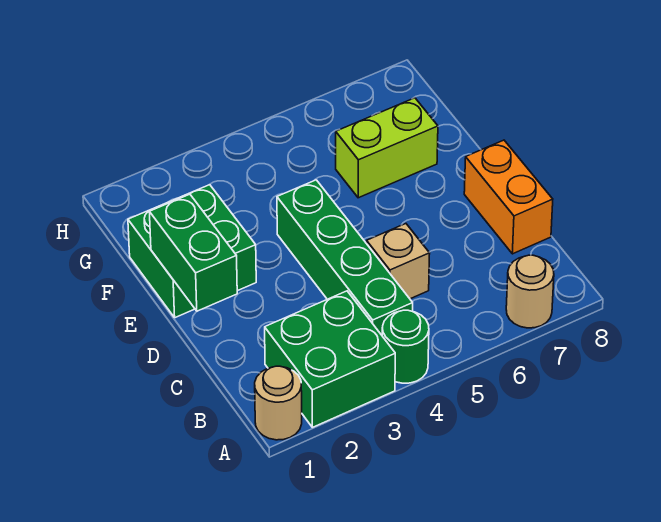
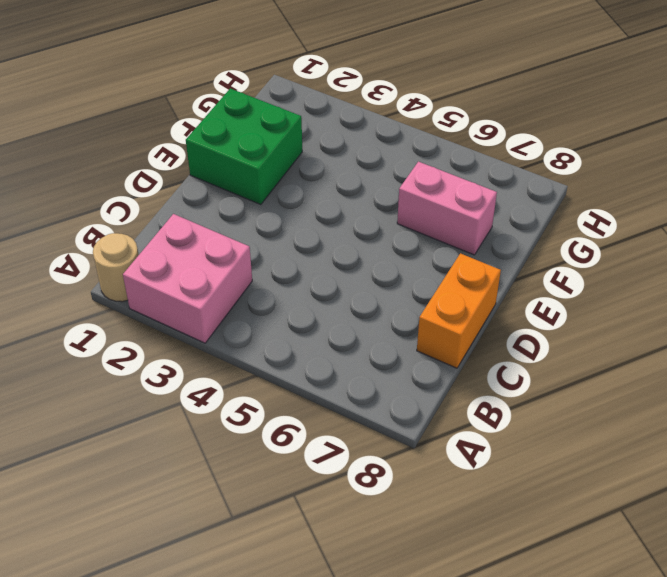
pink brick A2:B3 level 1 -> green brick A2:B3 level 1
pink brick F6:F7 level 1 -> lime brick F6:F7 level 1
none -> green round brick A4 level 1
none -> tan round brick A7 level 1

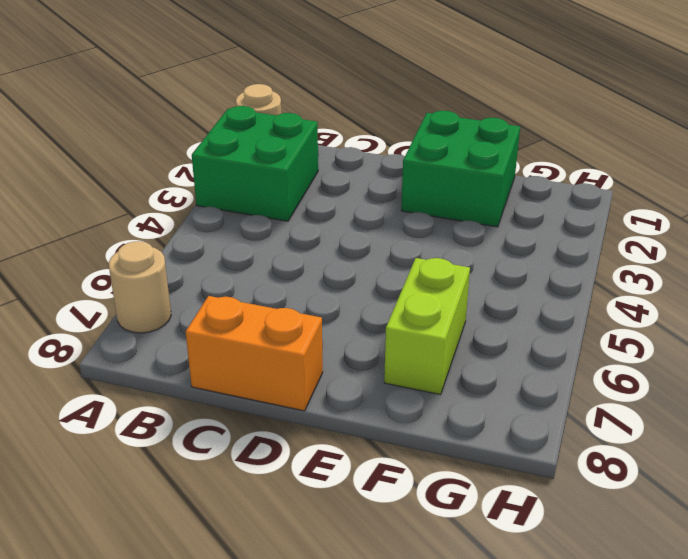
none -> green round brick A4 level 1
none -> green brick B4:E4 level 1

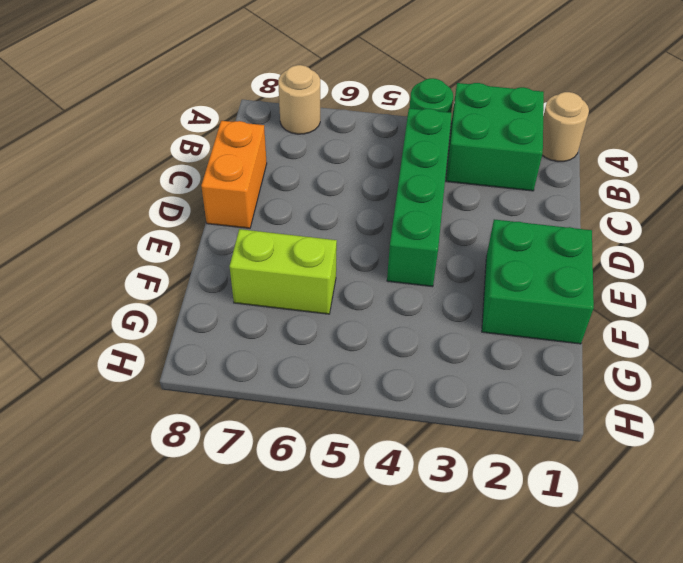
none -> tan brick C5 level 1
none -> green brick D1:E1 level 2

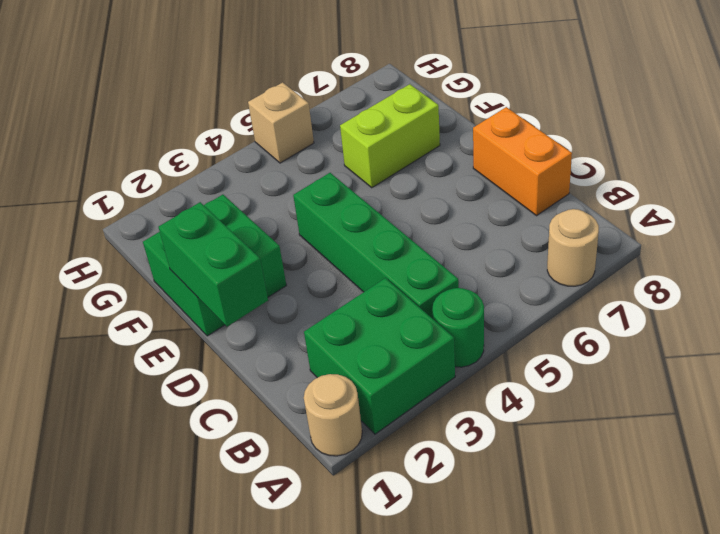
tan brick H5 level 1 -> tan brick C5 level 1

